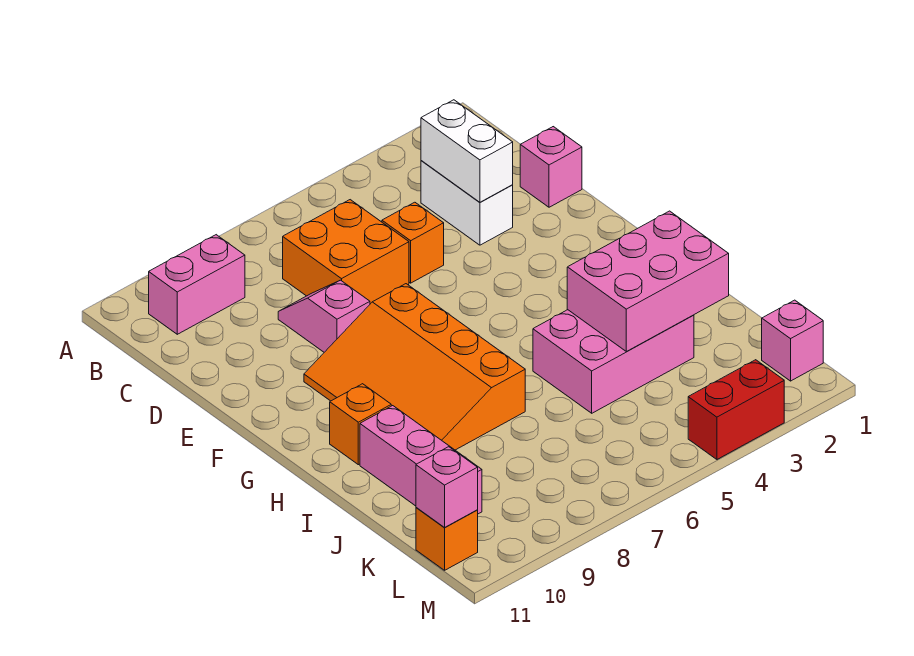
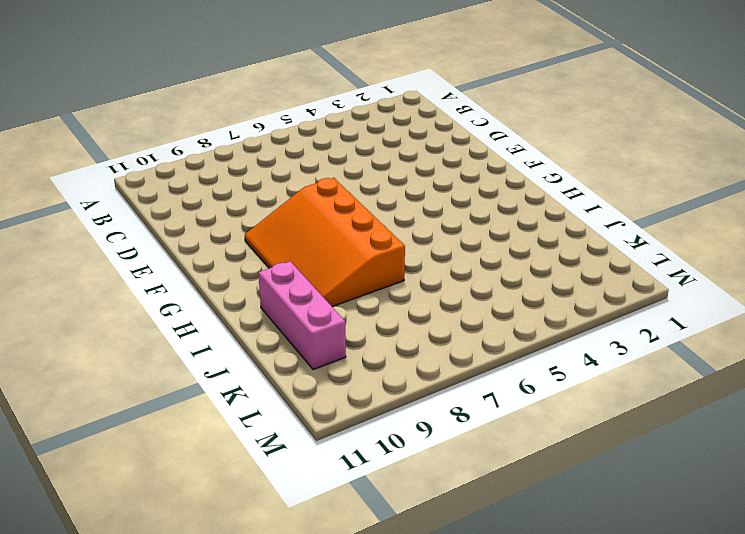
none -> pink brick B9:B10 level 1
none -> white brick C3:D3 level 1
none -> orange brick C6:D7 level 1

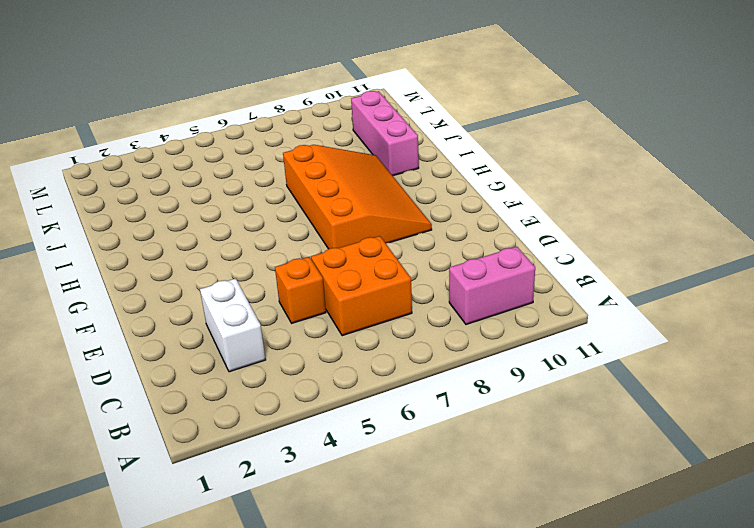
none -> pink brick D1 level 1
none -> pink slope D8:E8 level 1 top E
none -> orange brick H10 level 1

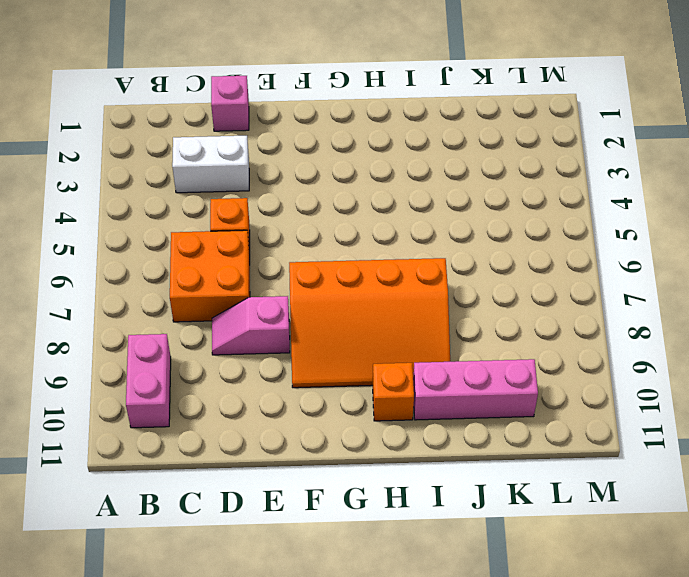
none -> pink brick I3:J5 level 1
none -> pink brick L1 level 1
none -> orange brick L11 level 1

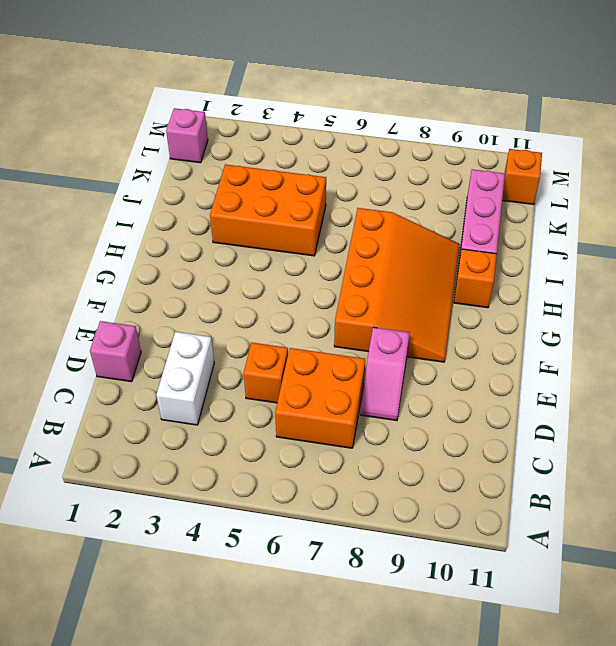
orange brick I3:J5 level 1 -> pink brick I3:J5 level 1
none -> pink brick B9:B10 level 1
none -> red brick M3:M4 level 1
none -> white brick C3:D3 level 2

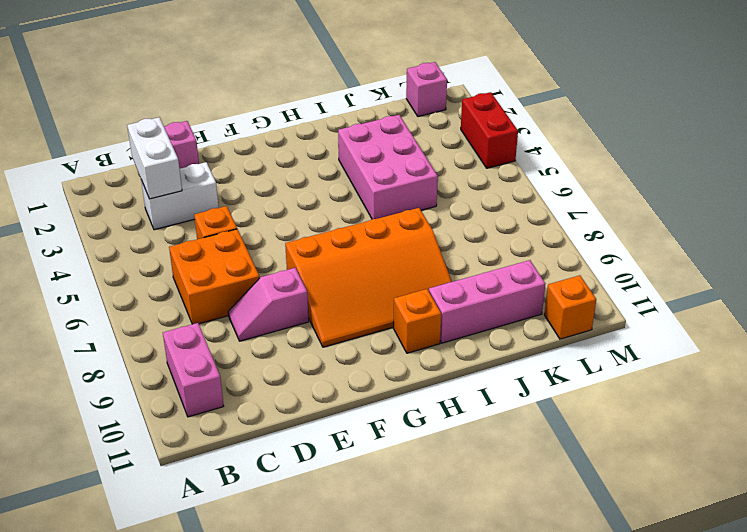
white brick C2:C3 level 2 -> white brick C3:D3 level 2
none -> pink brick I2:J4 level 2
none -> pink brick L11 level 2

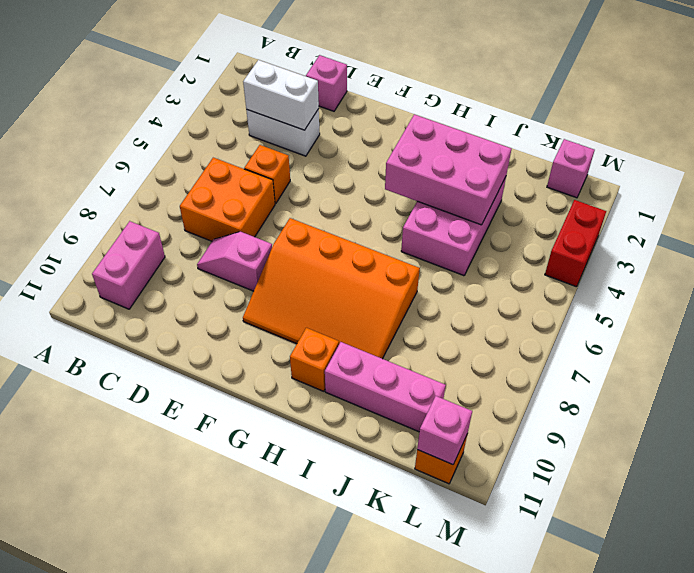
pink brick H3:J4 level 2 -> pink brick I2:J4 level 2

